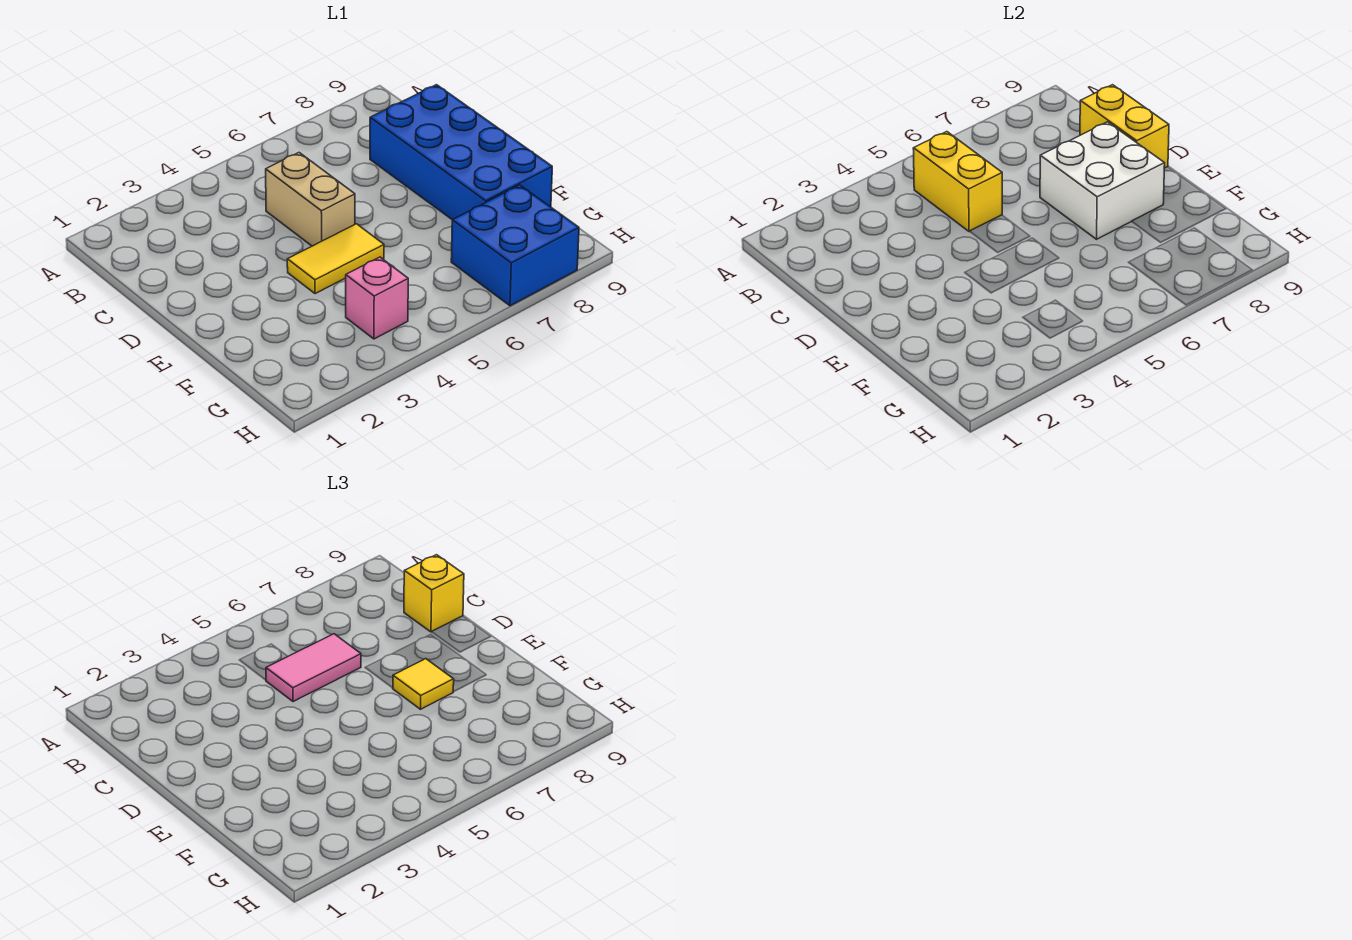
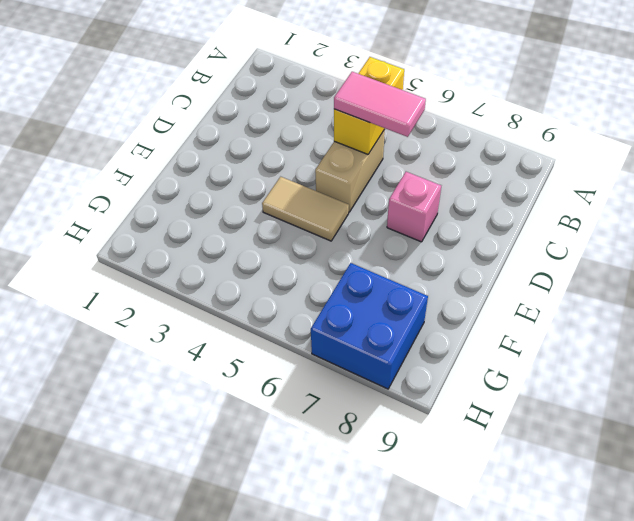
pink brick D7 level 1 -> pink brick G4 level 1
tan tile E4:E5 level 1 -> yellow tile E4:E5 level 1
none -> blue brick C8:F9 level 1
none -> yellow brick C9:D9 level 2

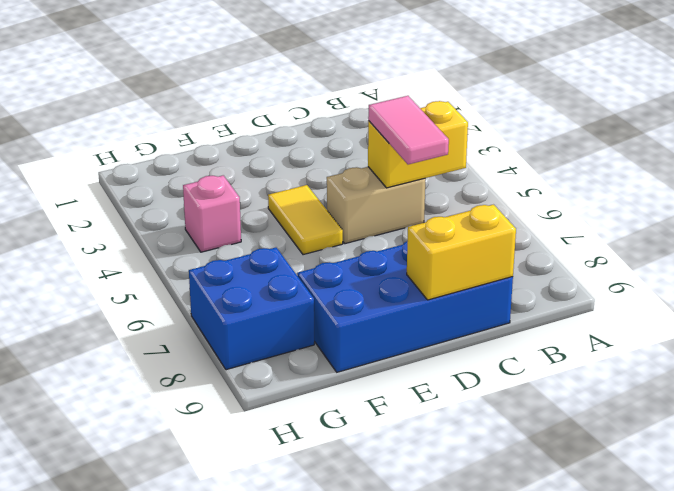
none -> white brick D7:E8 level 2
none -> yellow brick C9 level 3

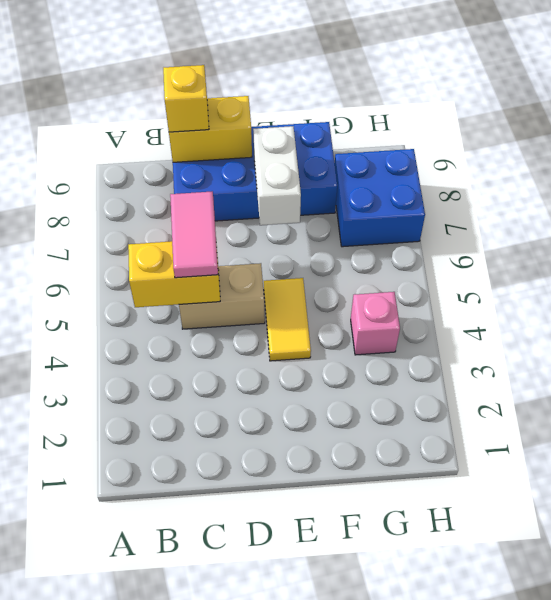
white brick E7:E8 level 2 -> white brick D7:E8 level 2
none -> yellow tile E7 level 3

